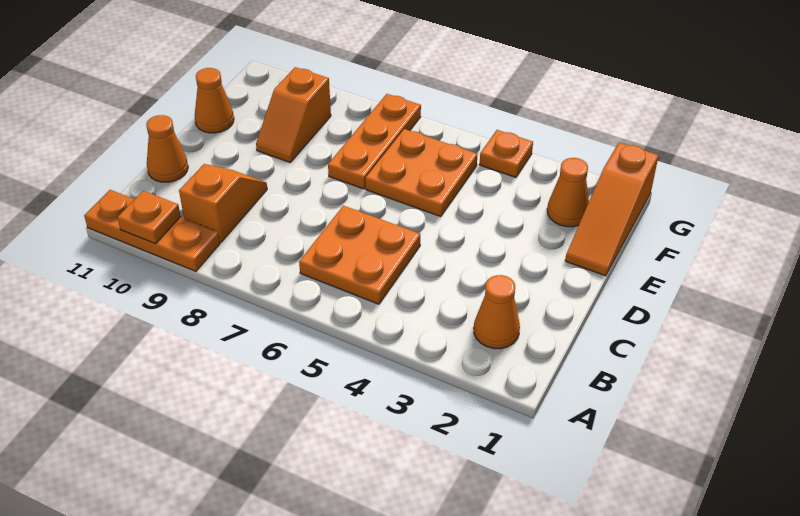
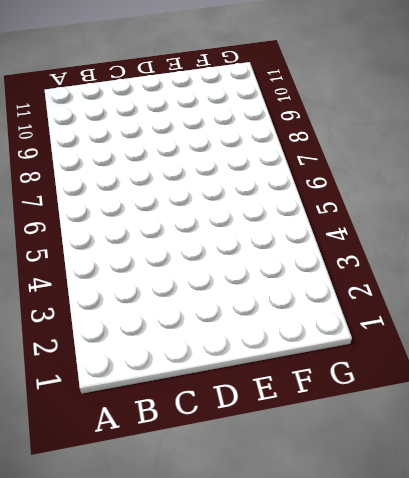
none -> orange plate A9:A11 level 1
none -> orange cone B2 level 1
none -> orange plate B5:C6 level 1

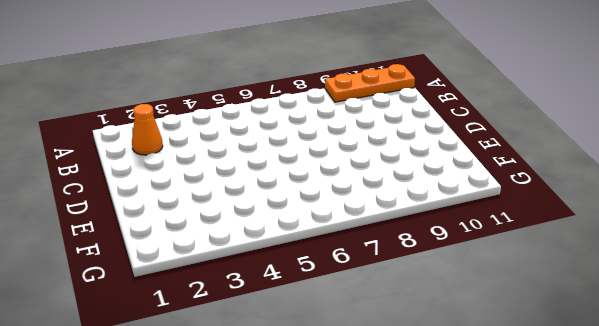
none -> orange plate B5:C6 level 1
none -> orange slope B9:C9 level 1 top B
none -> orange cone C11 level 1

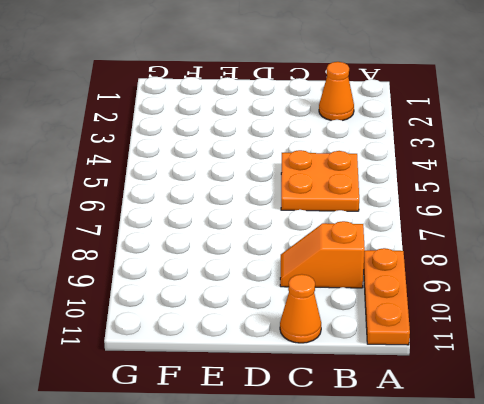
none -> orange slope E1:G1 level 1 top G
none -> orange plate E5:F6 level 1
none -> orange plate E7:G7 level 1

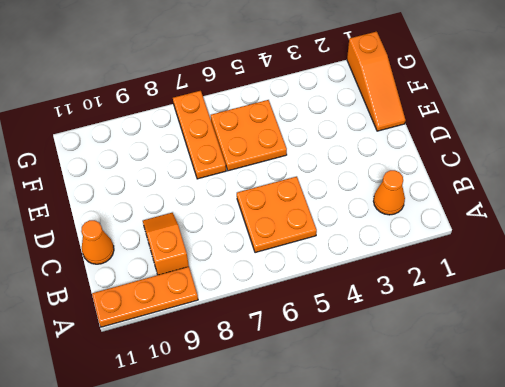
none -> orange slope E9:F9 level 1 top F
none -> orange cone E11 level 1
none -> orange cone F2 level 1

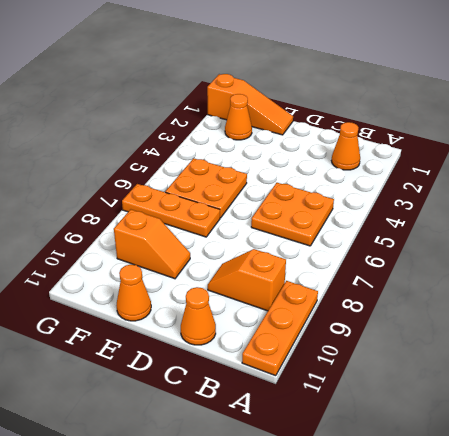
none -> orange plate G4 level 1
none -> orange plate A10 level 2

